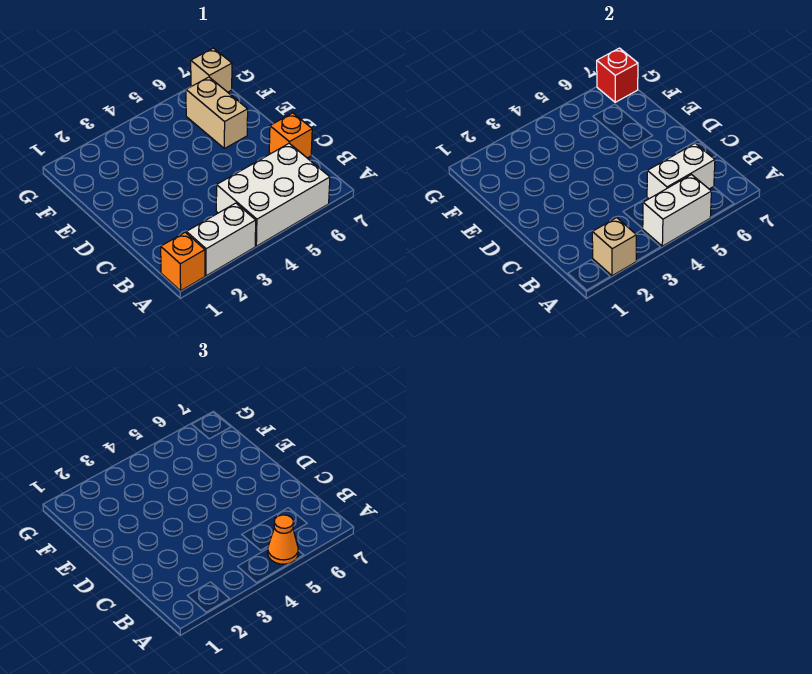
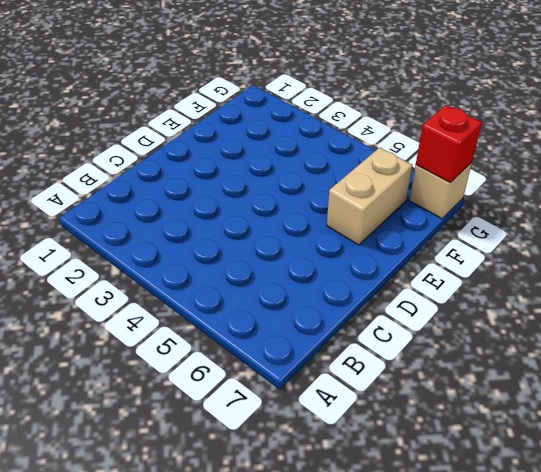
none -> orange brick A1 level 1
none -> white brick A2:A3 level 1

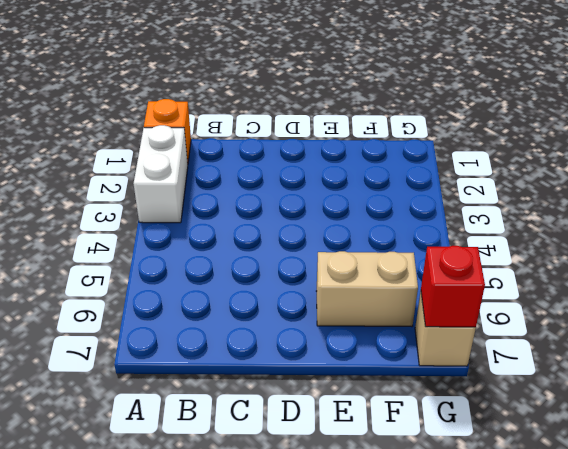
none -> white brick A4:B6 level 1
none -> orange brick C7 level 1

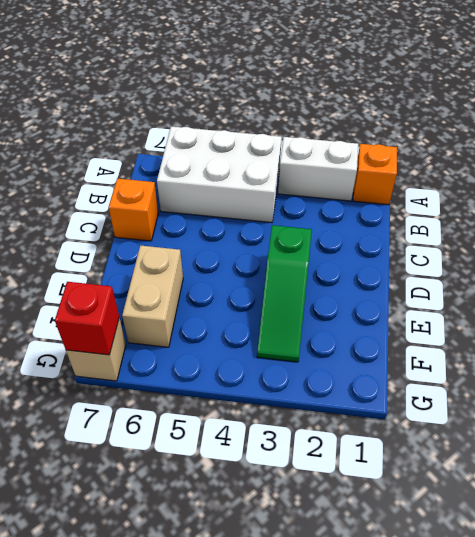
green slope D3:F3 level 1 top D -> none
none -> tan brick A2 level 2
none -> white brick A4:A5 level 2

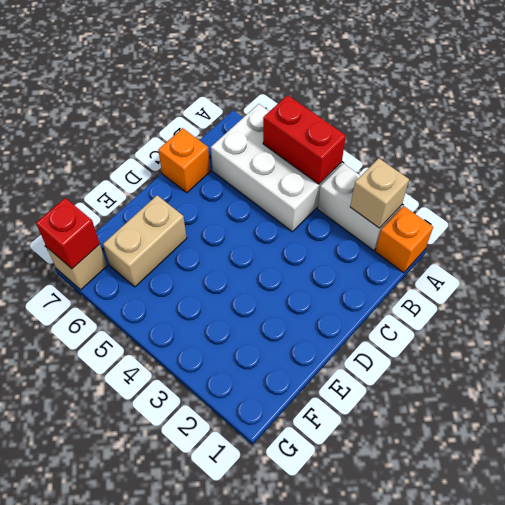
red brick A4:A5 level 2 -> white brick A4:A5 level 2
none -> white brick B5:B6 level 2
none -> orange cone A5 level 3

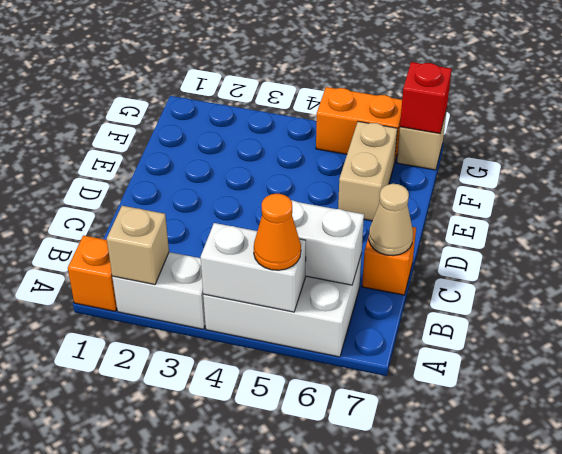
tan cone C7 level 2 -> none
orange brick G5:G6 level 1 -> none

